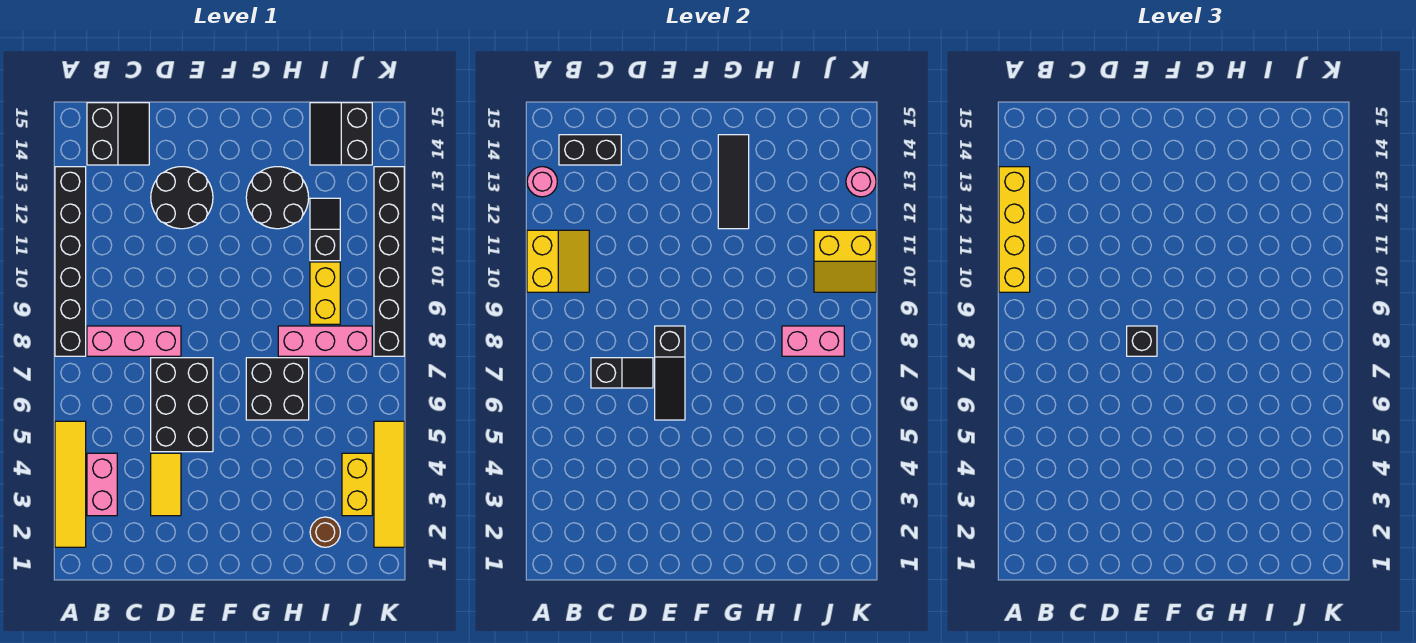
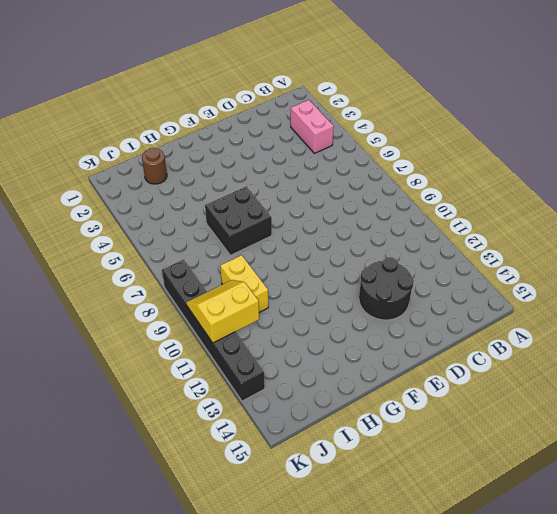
none -> yellow tile A2:A5 level 1
none -> black brick A8:A13 level 1
none -> pink brick B8:D8 level 1

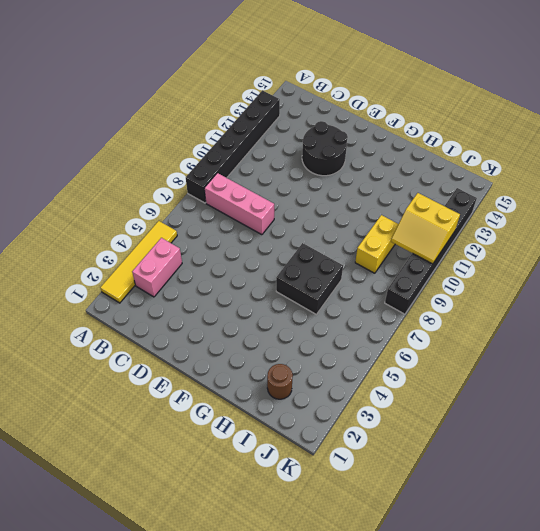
none -> black slope B14:C15 level 1 top B
none -> yellow tile D3:D4 level 1
none -> black brick D5:E7 level 1

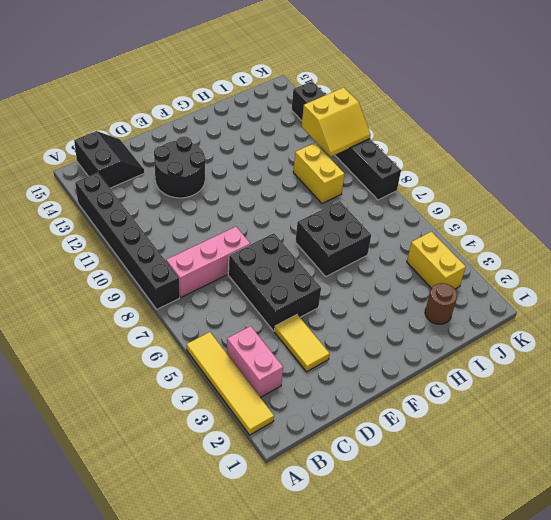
none -> black round brick G12:H13 level 1
none -> pink brick H8:J8 level 1
none -> black slope I11:I12 level 1 top 11

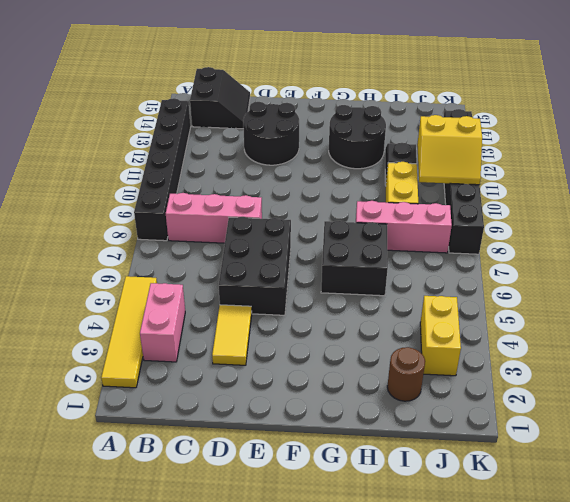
none -> black slope I14:J15 level 1 top J
none -> yellow tile K2:K5 level 1
none -> yellow slope A10:B11 level 2 top A

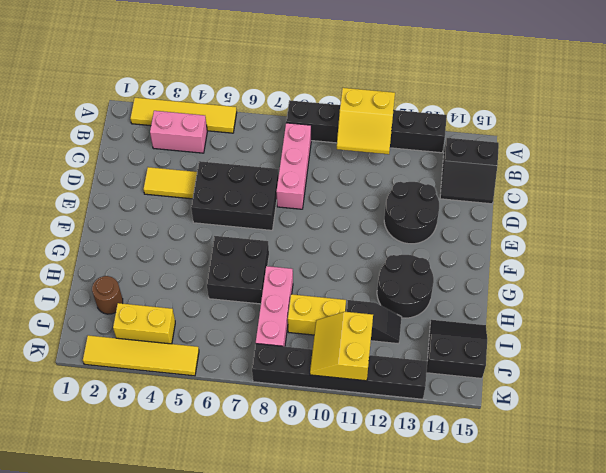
none -> pink round brick A13 level 2
none -> black brick B14:C14 level 2
none -> black slope C7:D7 level 2 top C

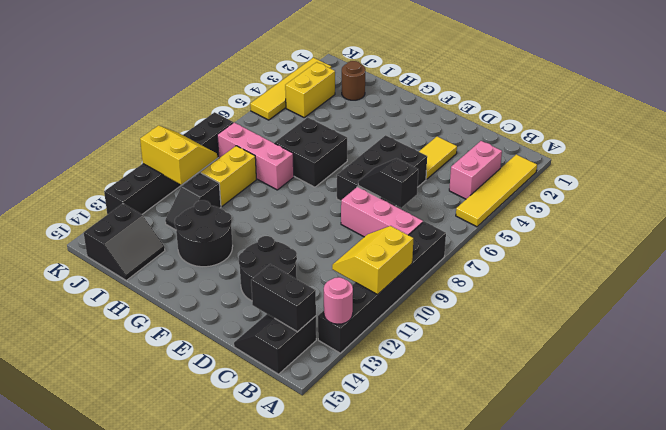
none -> black slope E6:E8 level 2 top 8
none -> black tile G12:G14 level 2
none -> pink brick I8:J8 level 2

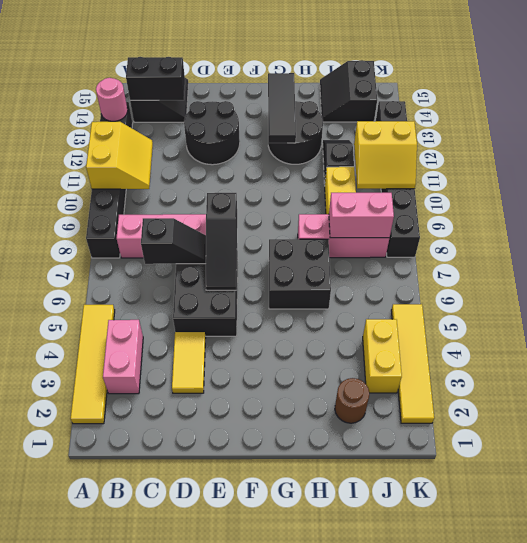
none -> pink round brick K13 level 2
none -> yellow brick A10:A13 level 3
none -> black brick E8 level 3

